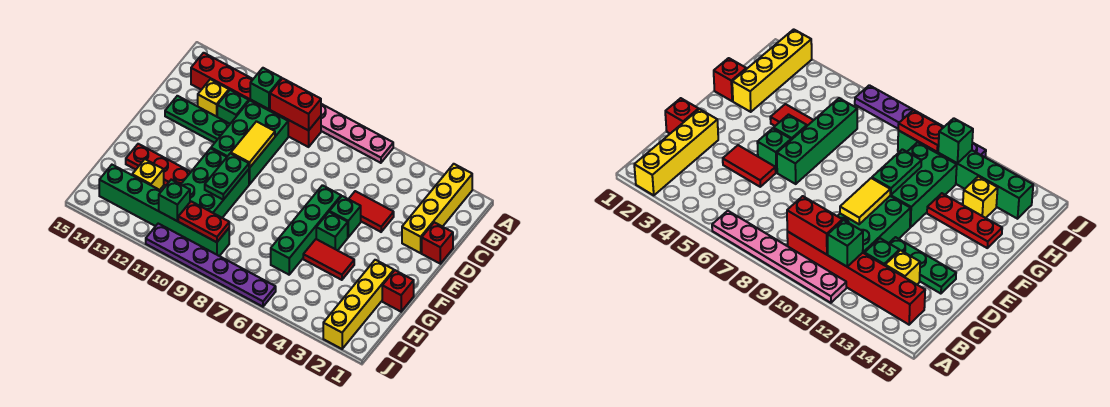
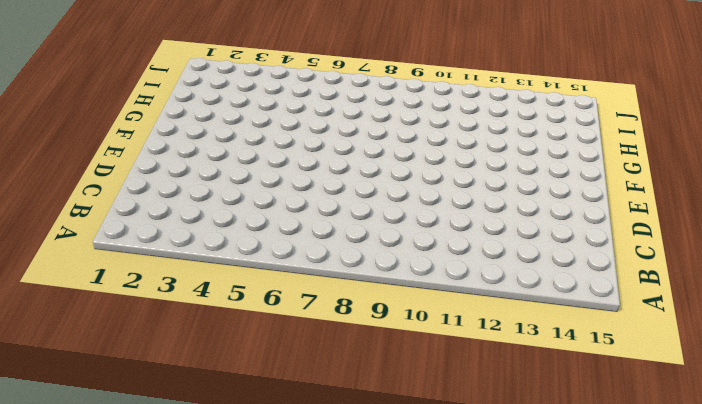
none -> yellow brick A2:D2 level 1
none -> pink plate A6:A11 level 1
none -> red brick B9:B14 level 1

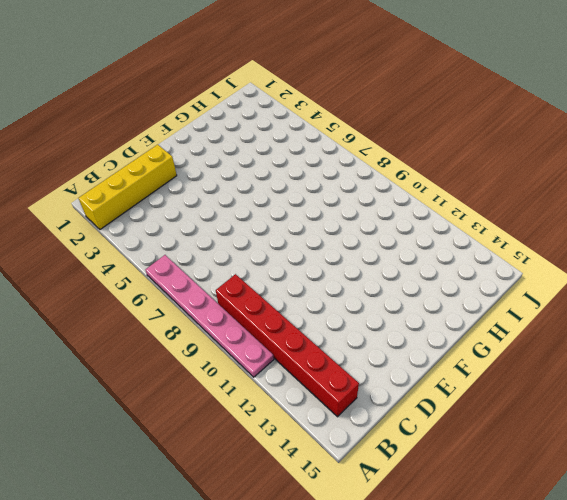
none -> green brick C10:E11 level 1
none -> green brick C12 level 1
none -> yellow brick C13 level 1

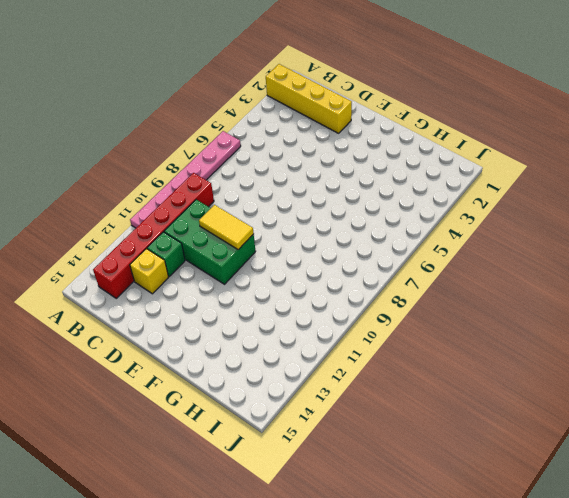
none -> red brick D1 level 1
none -> red tile D4:D5 level 1
none -> green plate D12:D14 level 1

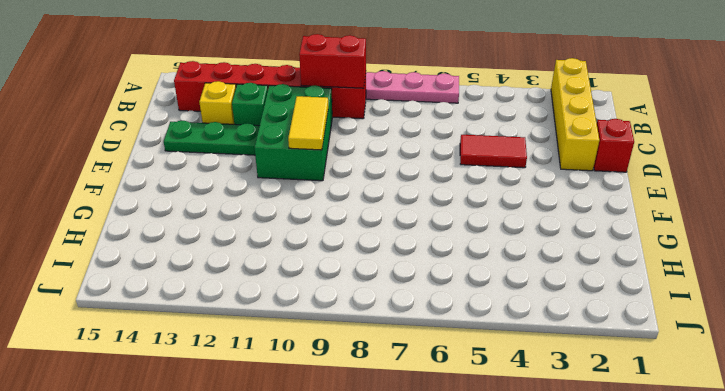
none -> green brick E5 level 1
none -> green brick E6:H6 level 1
none -> green brick F5 level 1

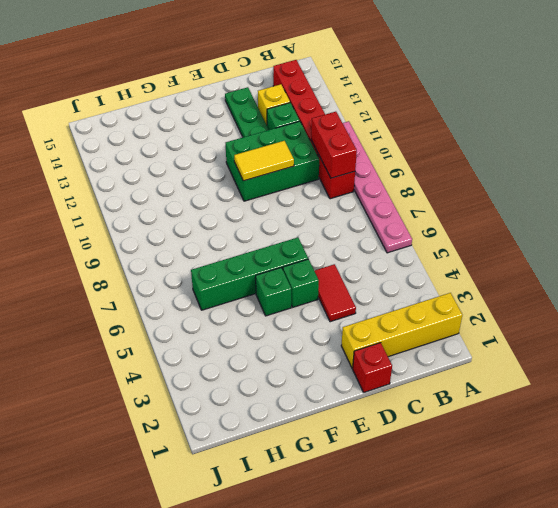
none -> green brick F10:H11 level 1
none -> red brick G1 level 1
none -> yellow brick G2:J2 level 1

